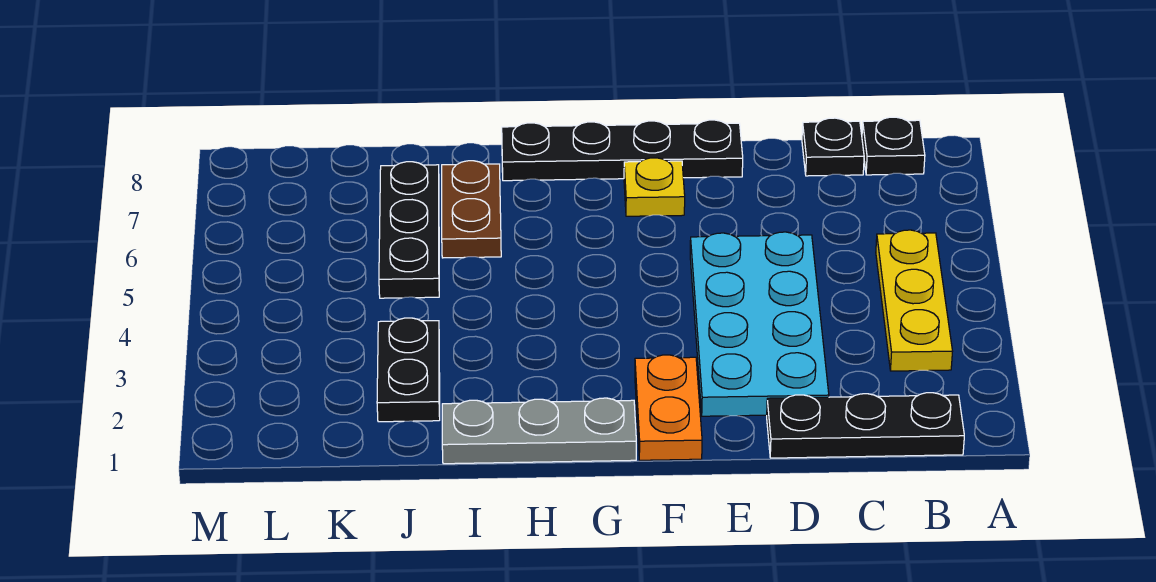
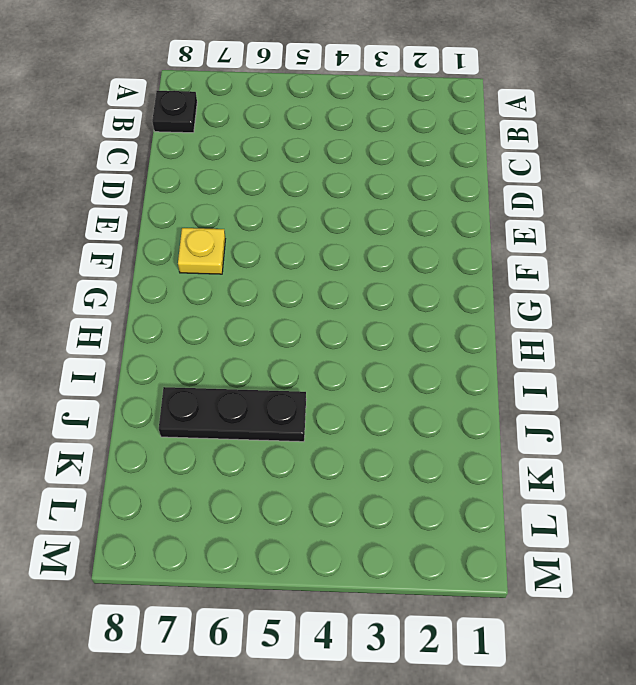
none -> black plate B1:D1 level 1
none -> yellow plate B3:B5 level 1
none -> black plate C8 level 1

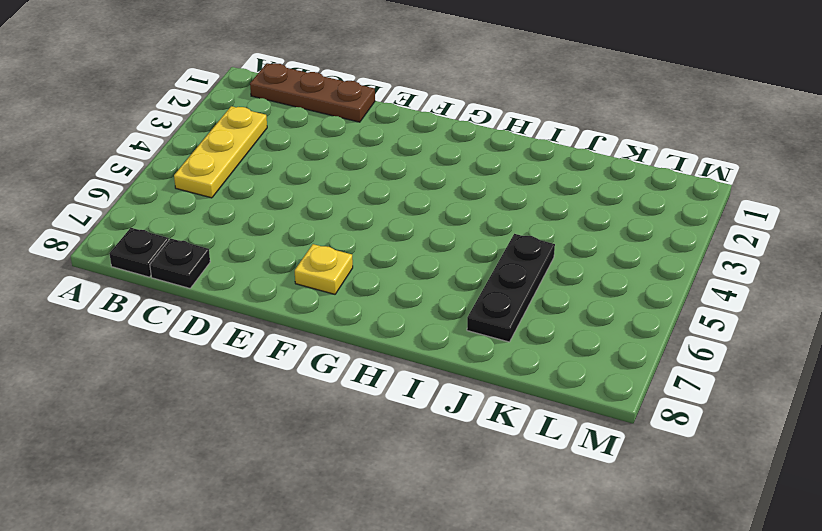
brown plate B1:D1 level 1 -> black plate B1:D1 level 1
none -> cyan plate D2:E5 level 1
none -> black plate E8:H8 level 1
none -> orange plate F1:F2 level 1

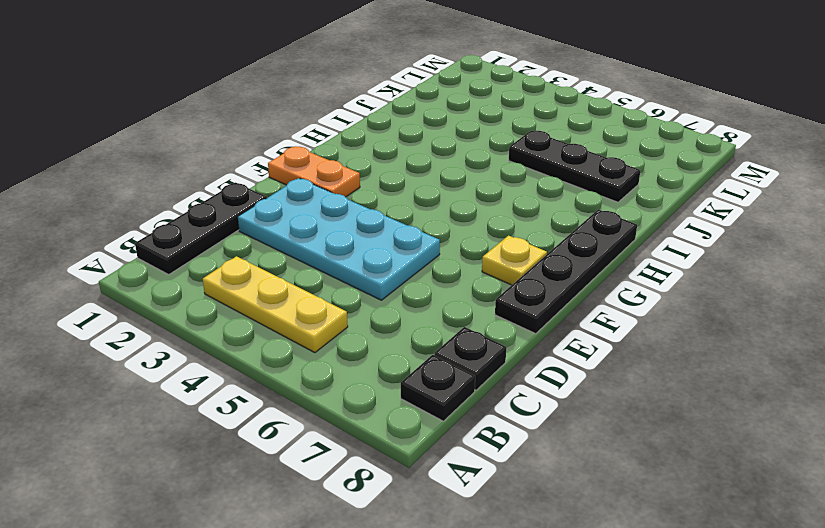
none -> grey plate G1:I1 level 1
none -> brown plate I6:I7 level 1
none -> black plate J2:J3 level 1

